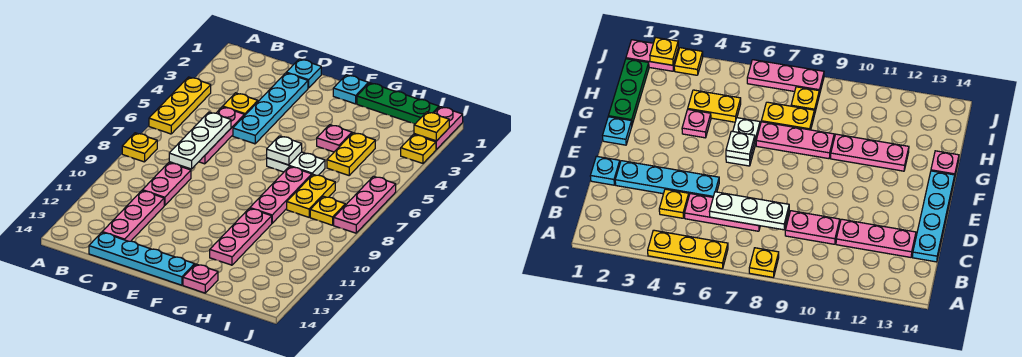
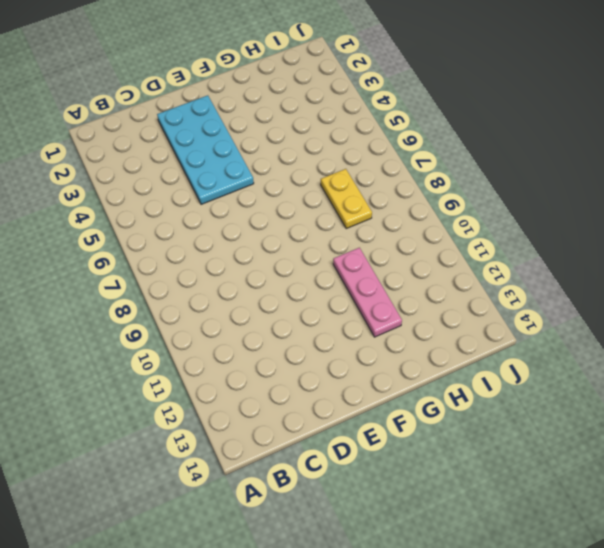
cyan plate D2:E5 level 1 -> cyan plate D2:D5 level 1
none -> yellow plate A4:A6 level 1
none -> yellow plate A8 level 1
none -> yellow plate C4 level 1

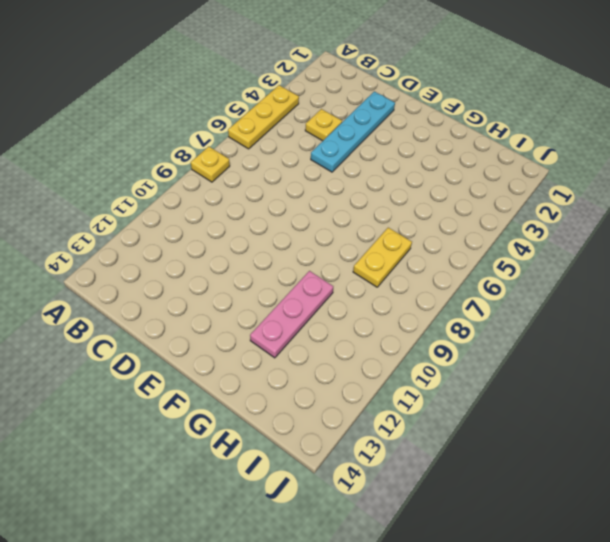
none -> pink plate C5:C7 level 1
none -> pink plate C9:C10 level 1
none -> pink plate C11:C13 level 1

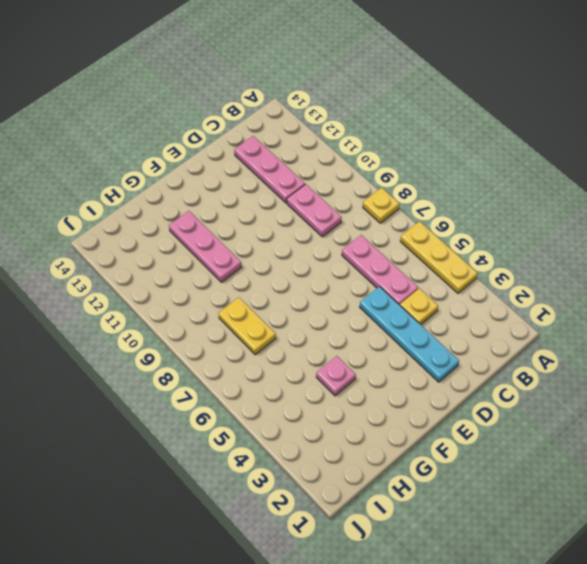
none -> cyan plate C14:F14 level 1
none -> cyan plate D1 level 1
none -> cyan plate F1 level 1

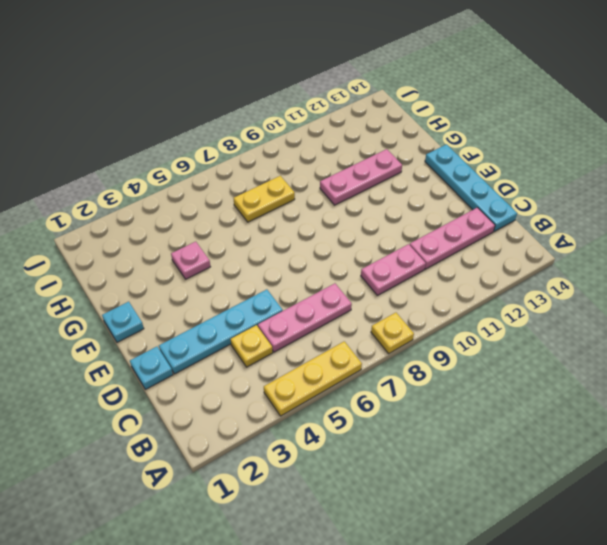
none -> white plate F6:G6 level 1
none -> green plate G1:I1 level 1
none -> pink plate G7:G9 level 1

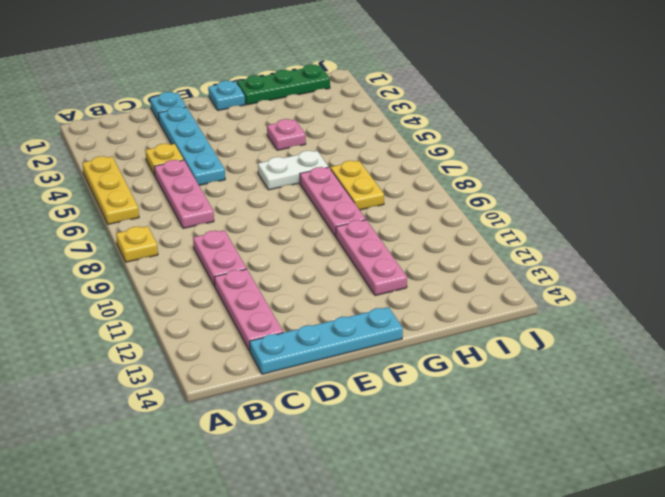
none -> pink plate G14 level 1
none -> yellow plate H4:H5 level 1
none -> yellow plate I8 level 1

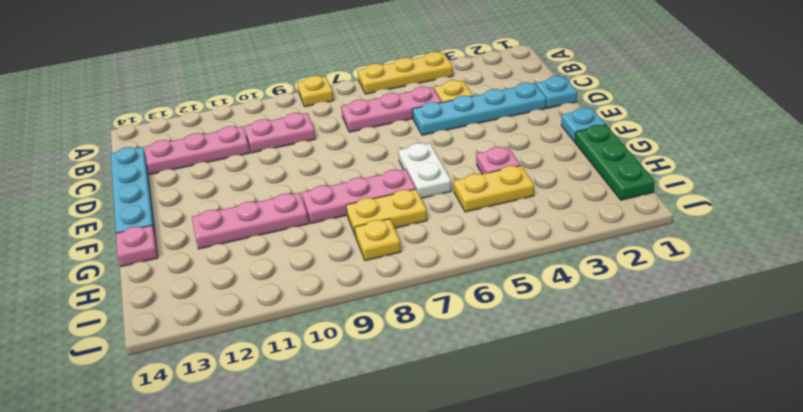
none -> pink plate J1:J2 level 1
none -> yellow plate J3 level 1
none -> pink plate J6:J8 level 1

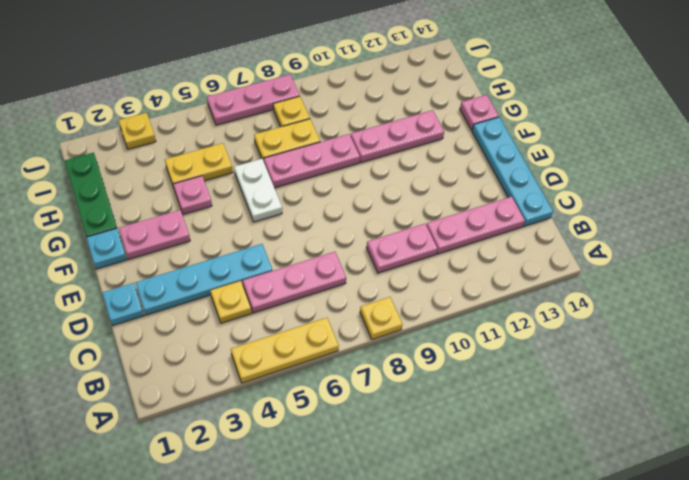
pink plate F2:F3 level 1 -> pink plate J1:J2 level 1
none -> white plate C6:C8 level 2
none -> white plate F6 level 2
none -> yellow plate J2 level 2

